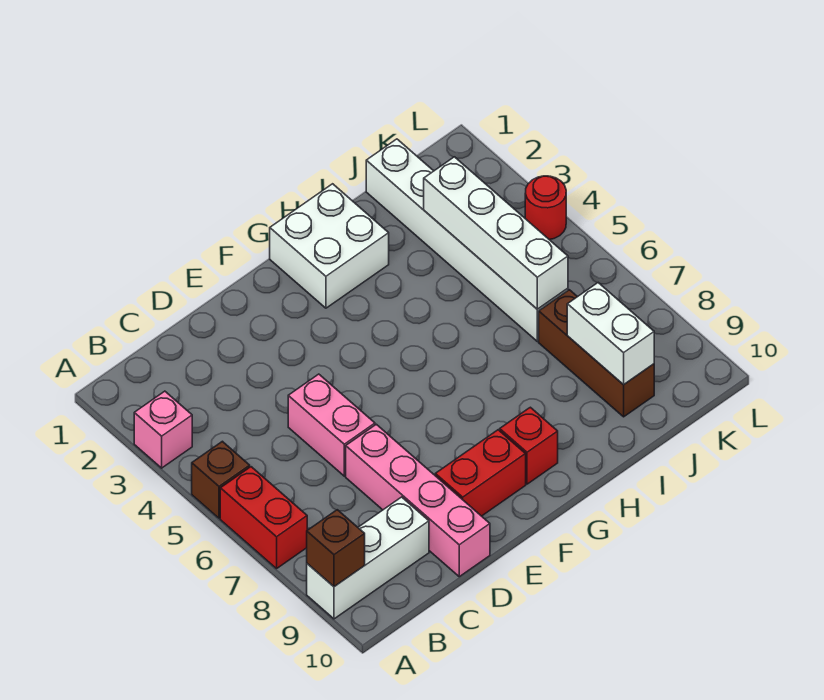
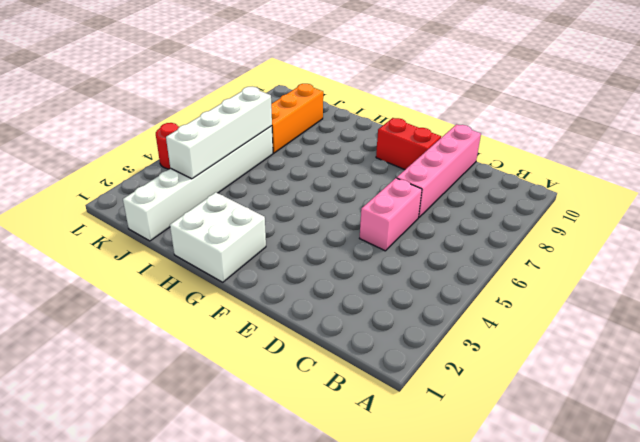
orange brick J7:J9 level 1 -> brown brick J7:J9 level 1
none -> pink brick A3 level 1
none -> brown brick A5 level 1
none -> red brick A6:A7 level 1

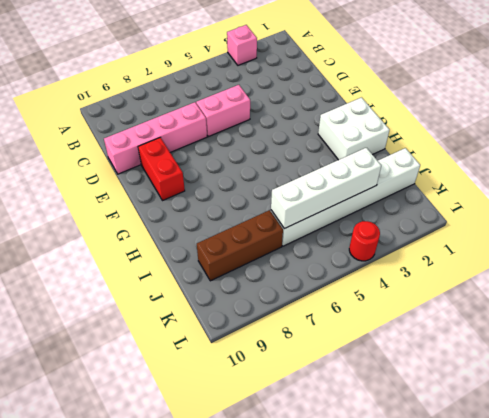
none -> brown brick A5 level 1
none -> red brick A6:A7 level 1
none -> white brick A9:C9 level 1

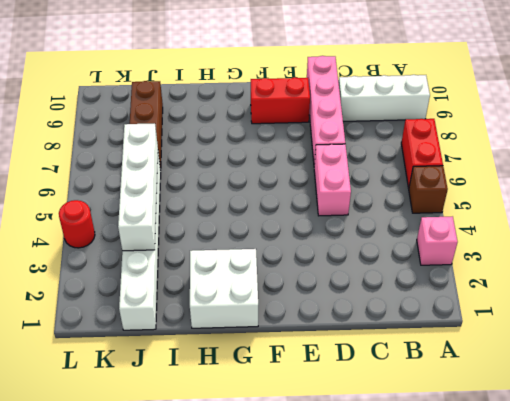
none -> red brick G9 level 1
none -> brown brick A9 level 2
none -> white brick J8:J9 level 2

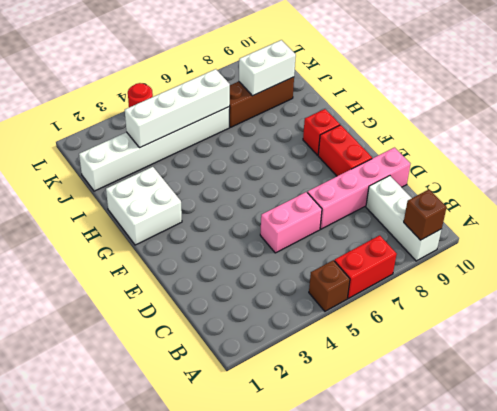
none -> pink brick A3 level 1

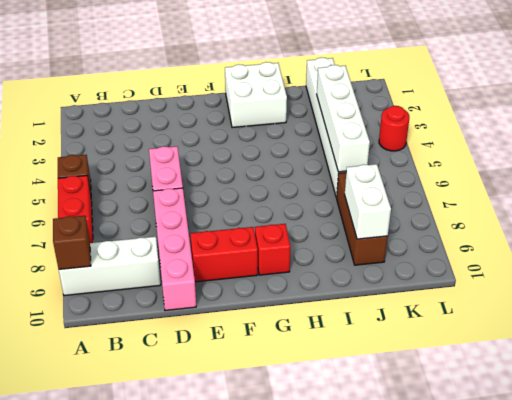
none -> pink brick A3 level 1

